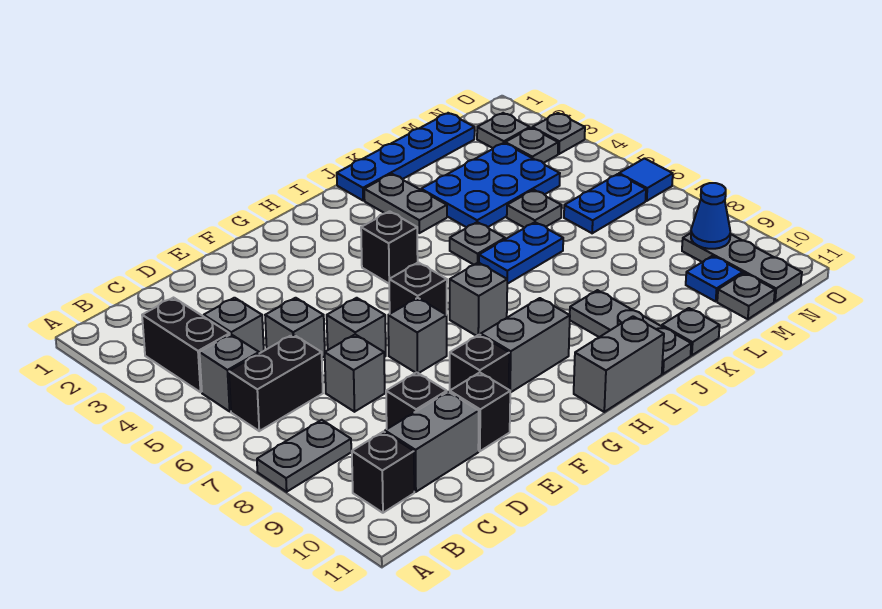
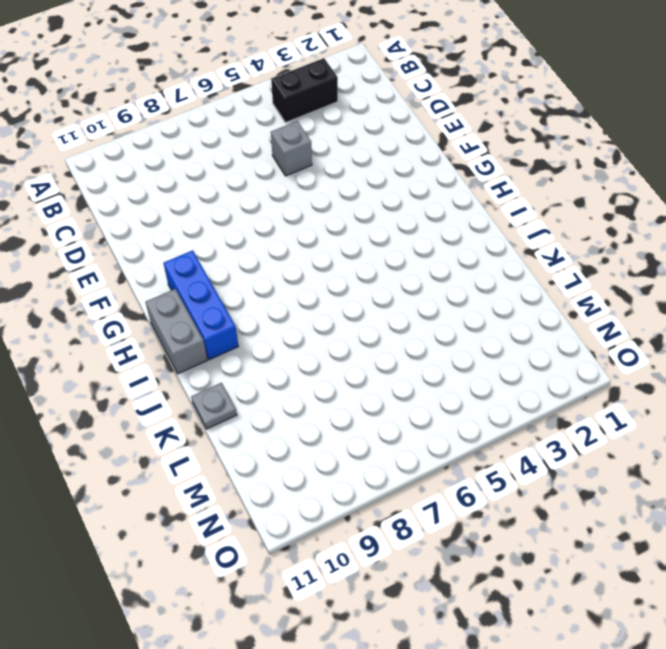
blue brick G10:I10 level 1 -> none
none -> grey plate A8:B8 level 1
none -> grey brick B5 level 1
none -> black brick B6:C6 level 1
none -> black brick B10 level 1

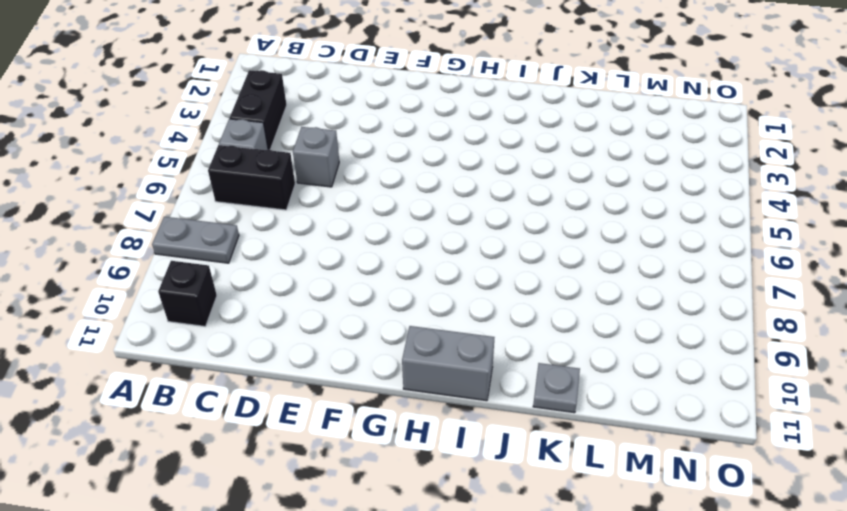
none -> grey brick C4 level 1
none -> grey brick C10:D10 level 1
none -> grey brick D7 level 1
none -> black brick D9 level 1

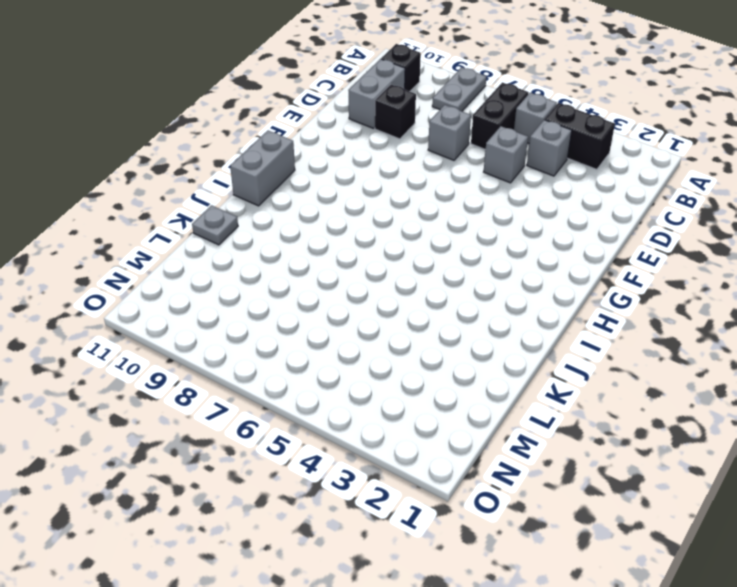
none -> grey brick E6 level 1
none -> black brick E10 level 1
none -> grey brick F7 level 1
none -> black brick F9 level 1

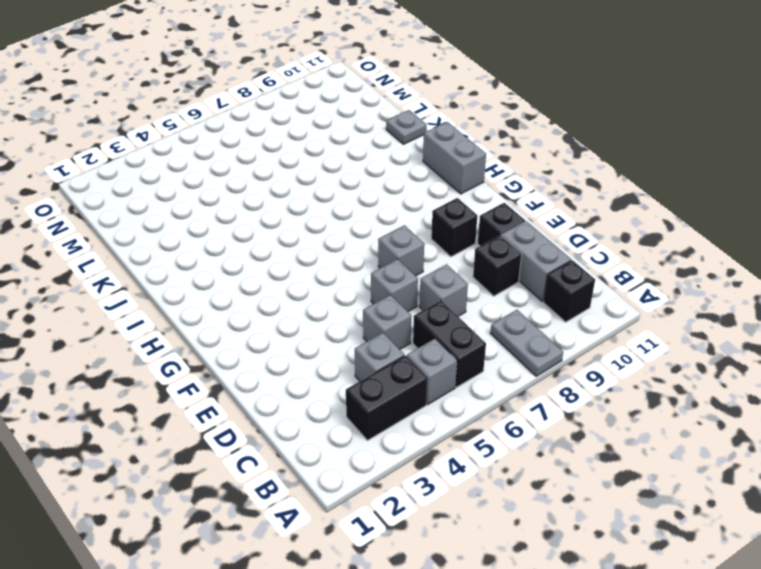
none -> black brick G6 level 1
none -> grey brick G9:H9 level 1
none -> black brick H4 level 1
none -> grey brick H7 level 1

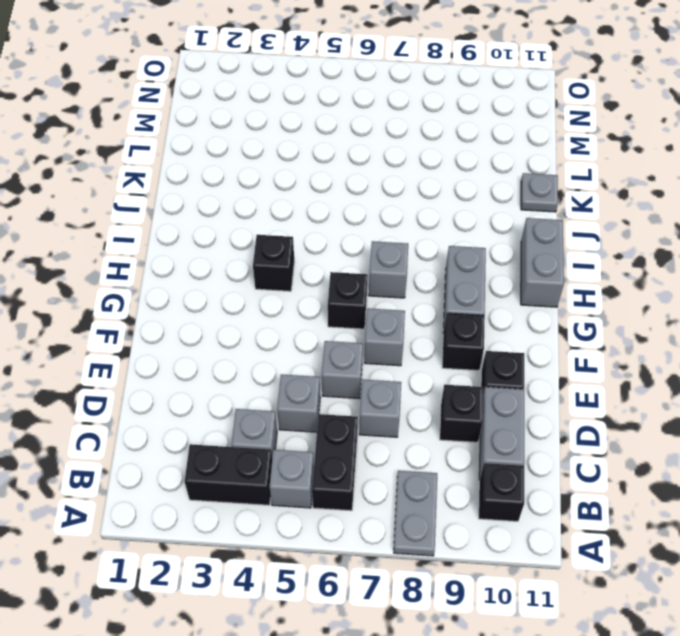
none -> blue plate J1:M1 level 1
none -> grey plate J2:J3 level 1
none -> grey plate J5 level 1
none -> blue plate J6:K6 level 1

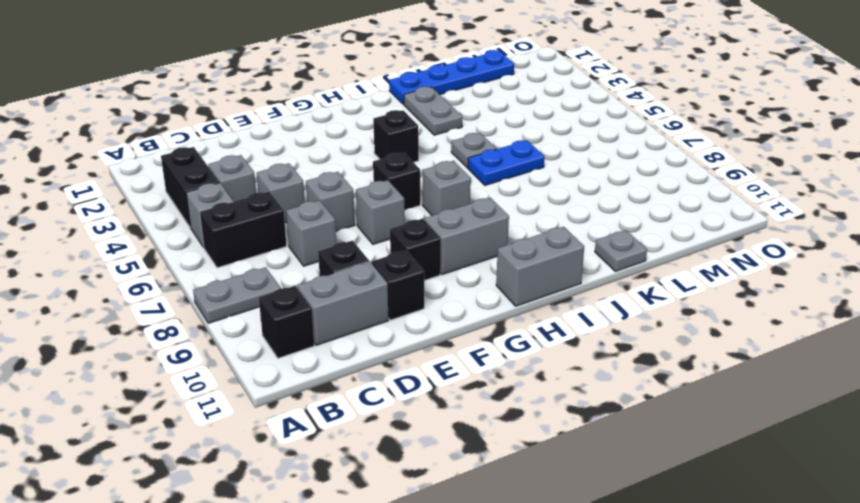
none -> grey plate J9:J11 level 1
none -> blue plate K3:M4 level 1
none -> grey plate L5 level 1
none -> blue plate M6:N6 level 1

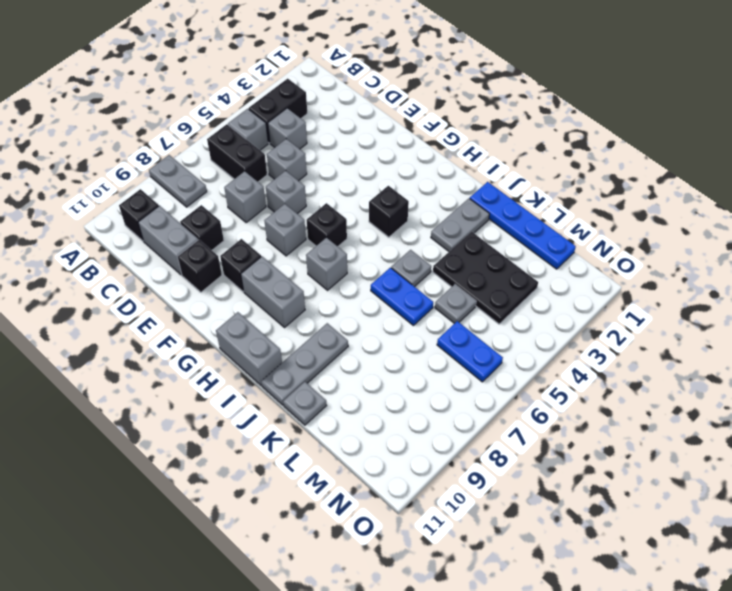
black plate K3:M4 level 1 -> blue plate K3:M4 level 1
none -> blue plate M10 level 1
none -> grey plate M11 level 1
none -> grey plate N2 level 1
none -> grey plate N3 level 1

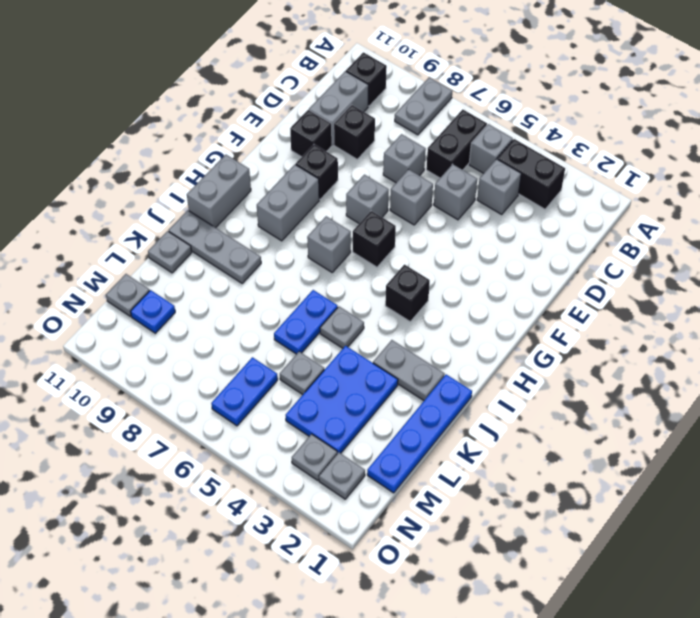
none -> grey plate N9:N11 level 1
none -> grey plate O3 level 1
none -> blue tile O6 level 1
none -> blue cone N9 level 2

